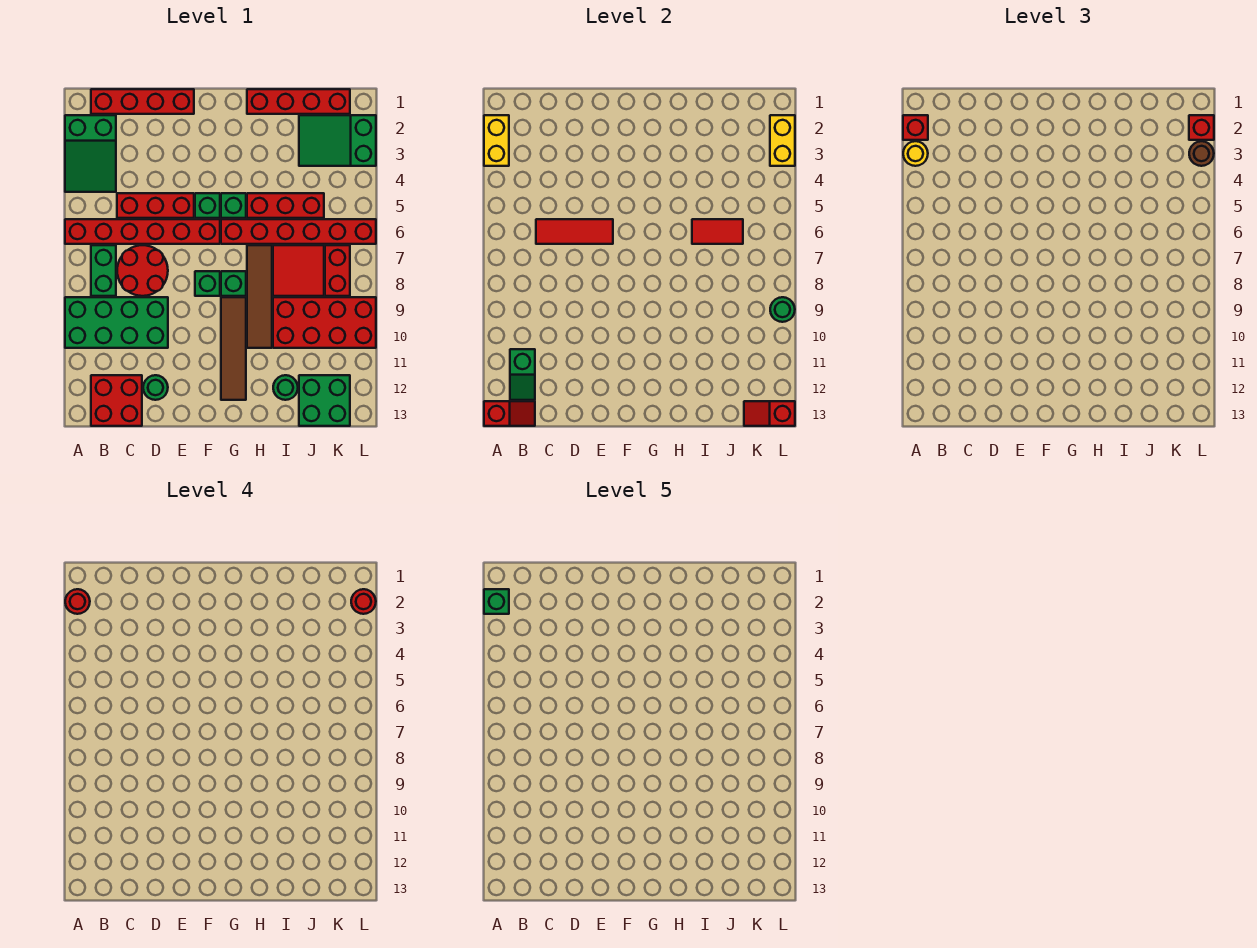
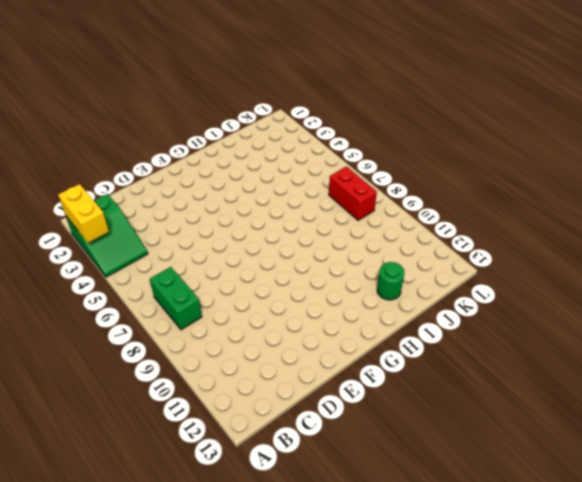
none -> red brick A6:F6 level 1
none -> green brick A9:D10 level 1
none -> red brick B1:E1 level 1
none -> red brick B12:C13 level 1

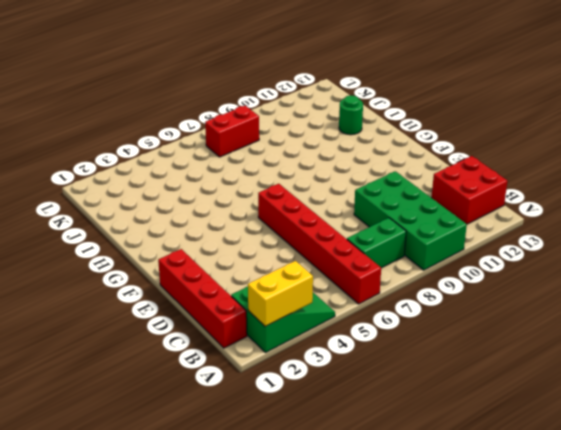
none -> red brick C5:E5 level 1
none -> red round brick C7:D8 level 1
none -> green round brick D12 level 1
none -> green brick F5 level 1

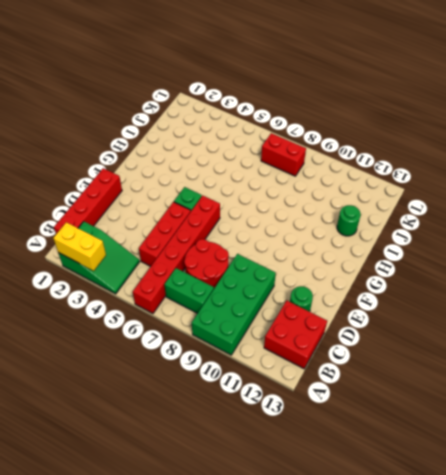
none -> green brick F8 level 1
none -> green brick G5 level 1
none -> red brick G6:L6 level 1
none -> green brick G8 level 1

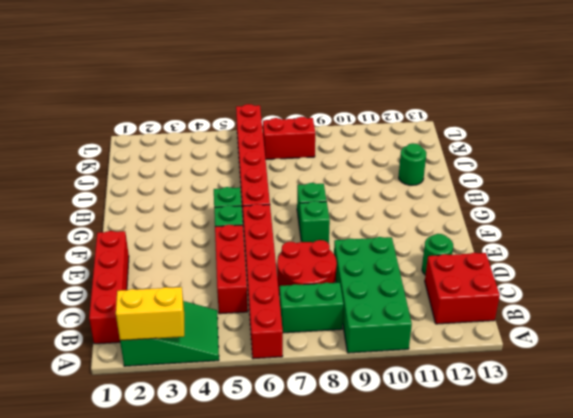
none -> brown tile G9:G12 level 1
none -> red brick H1:K1 level 1
none -> red brick H5:J5 level 1
none -> brown tile H7:H10 level 1

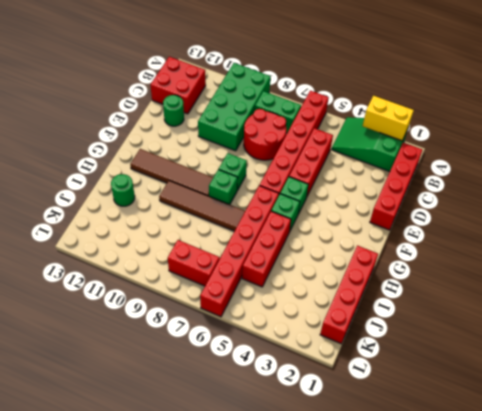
none -> red tile I7:J8 level 1
none -> red brick I9:L10 level 1
none -> green slope J2:L3 level 1 top L
none -> green brick J12:K13 level 1

